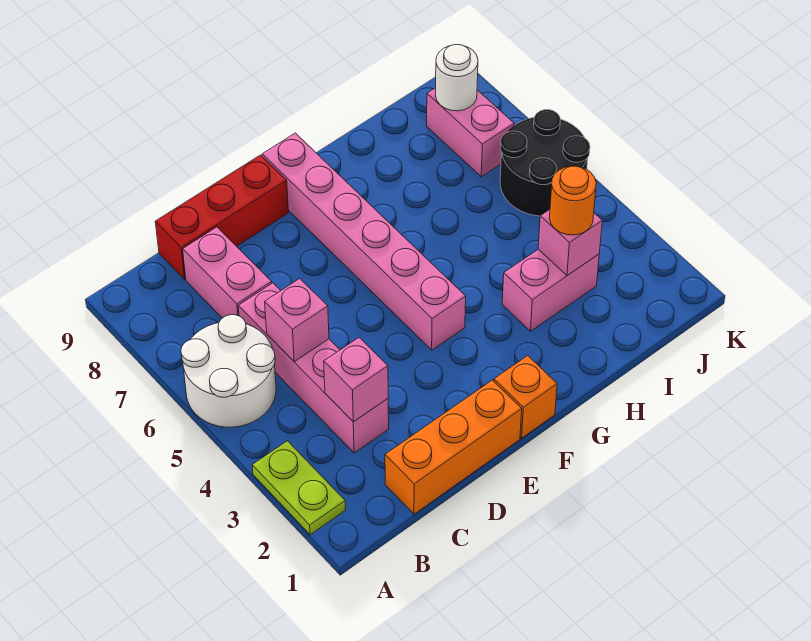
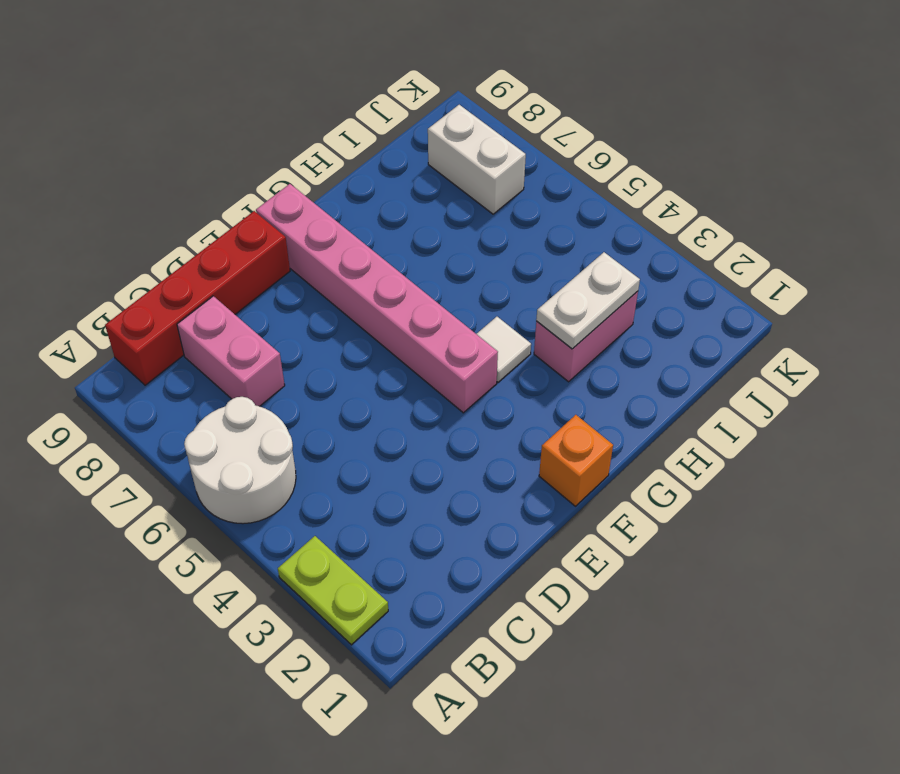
red brick B9:E9 level 1 -> red brick C9:E9 level 1
white tile G4 level 1 -> none
white plate H3:I3 level 2 -> pink brick I3 level 2
white brick J7:J8 level 1 -> pink brick J7:J8 level 1
none -> orange brick C1:E1 level 1
none -> pink brick C3:C6 level 1
none -> black round brick J5:K6 level 1

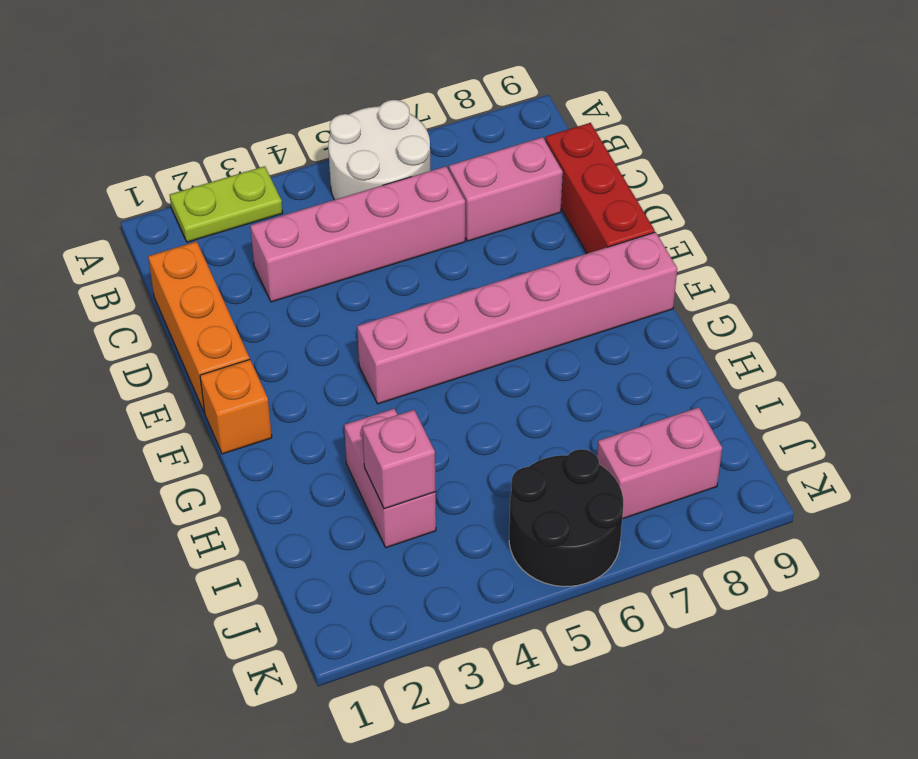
none -> pink brick C3 level 2
none -> pink brick C5 level 2
none -> white round brick J8 level 2

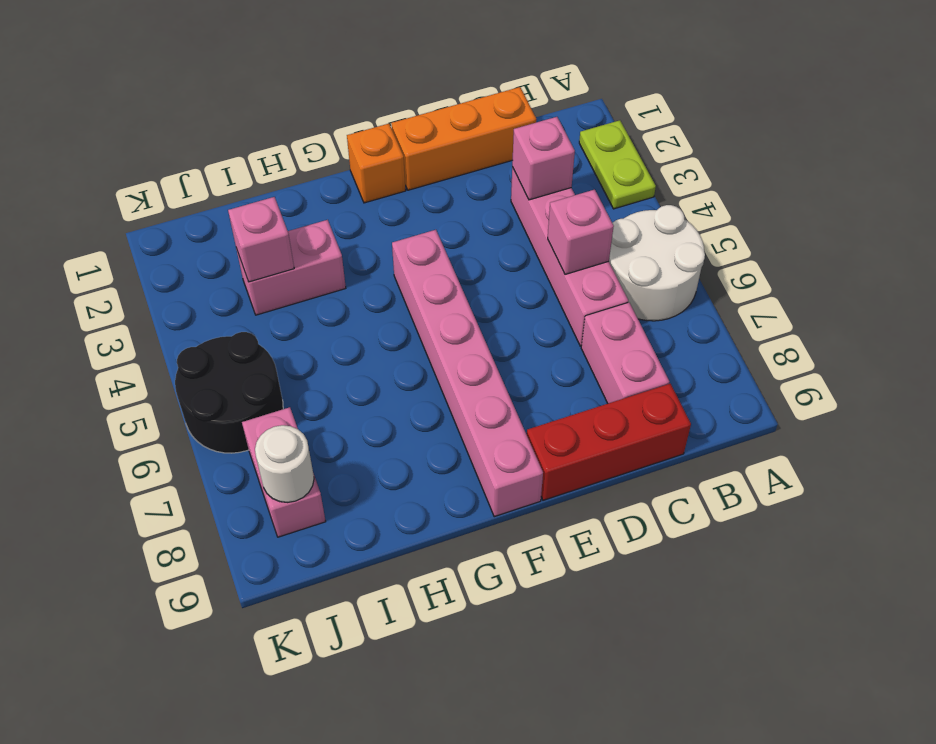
none -> orange round brick I3 level 3

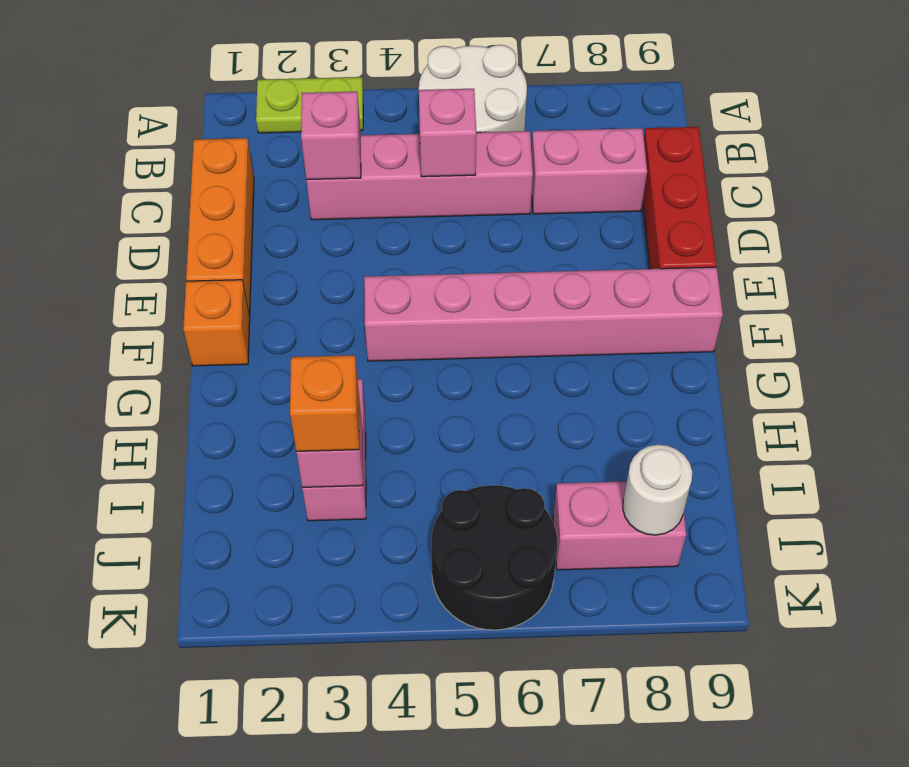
orange brick I3 level 3 -> orange round brick I3 level 3

